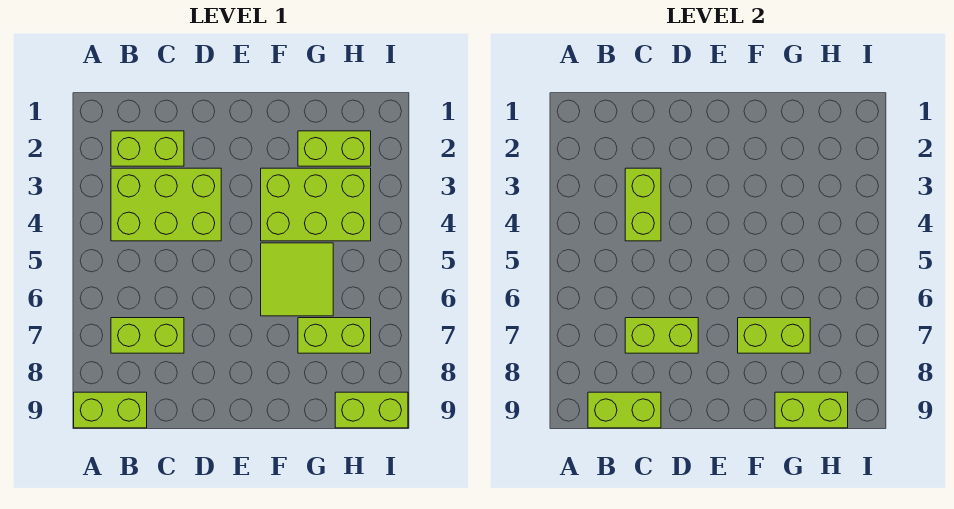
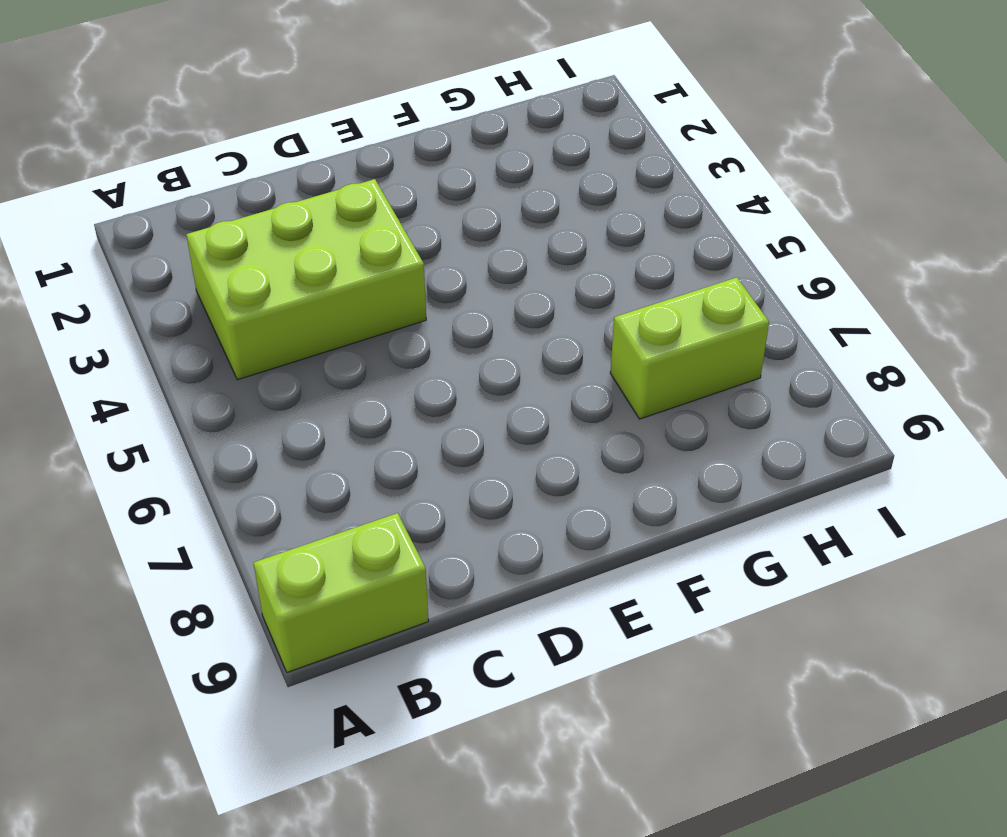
none -> lime brick B2:C2 level 1
none -> lime brick B7:C7 level 1
none -> lime brick F3:H4 level 1

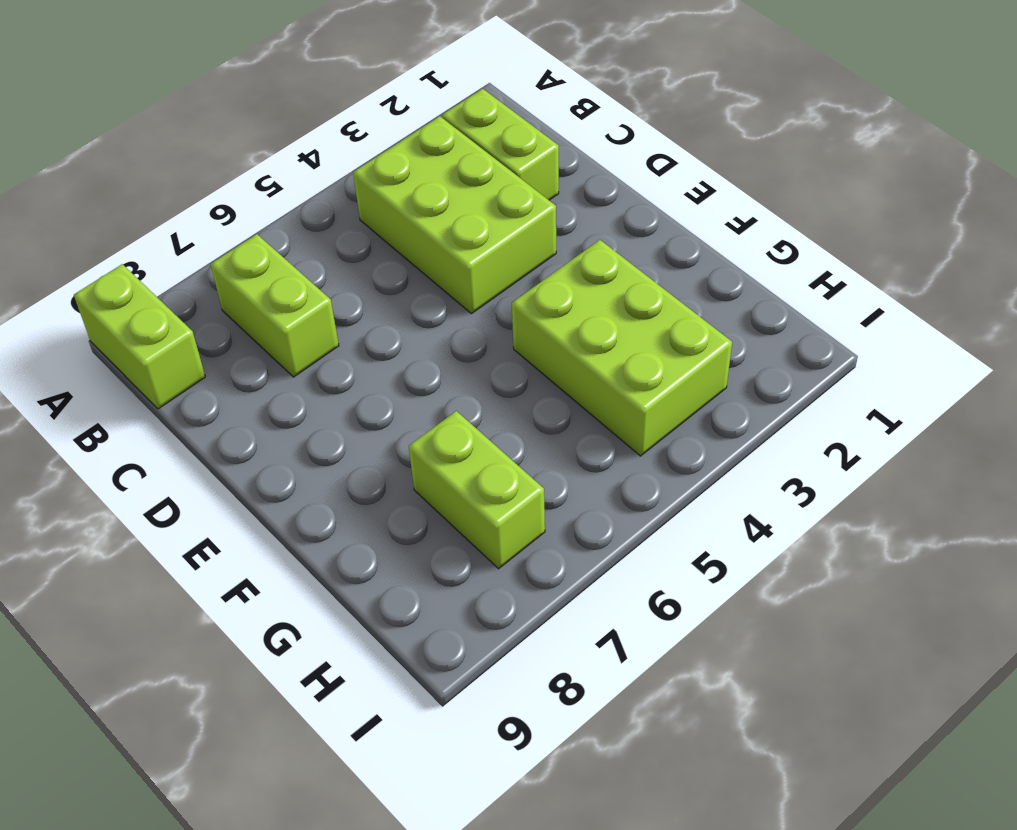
none -> lime tile F5:G6 level 1
none -> lime brick G2:H2 level 1
none -> lime brick H9:I9 level 1

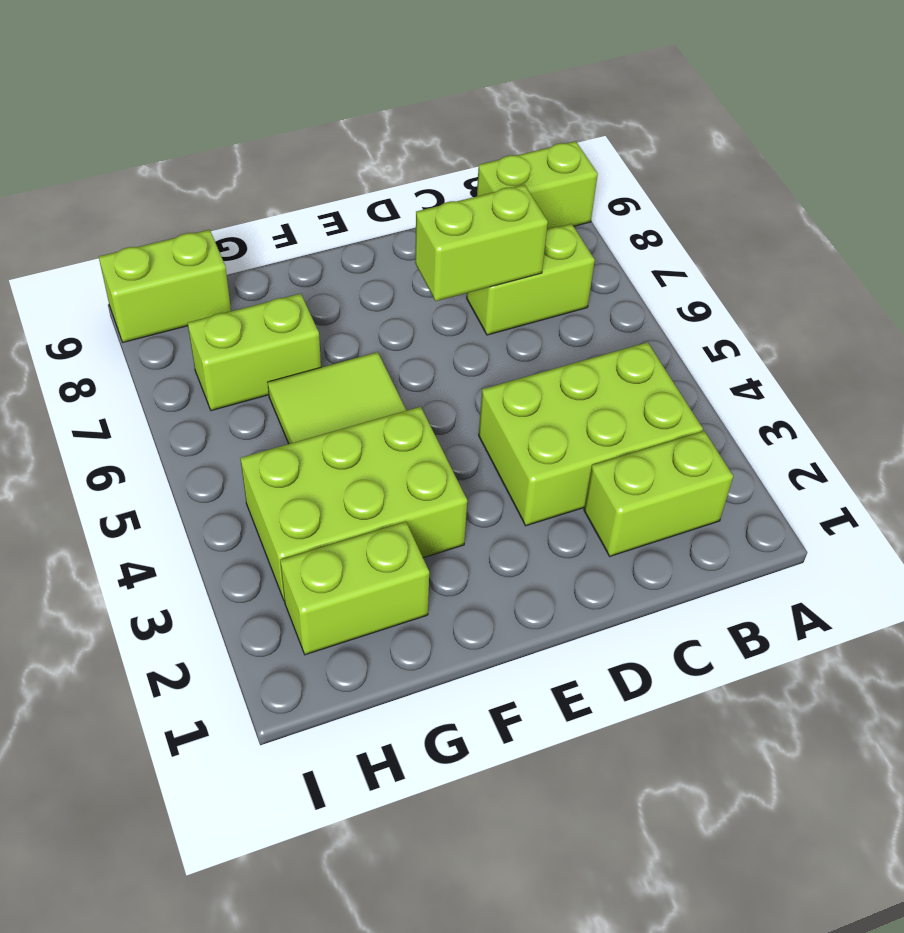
none -> lime brick B9:C9 level 2
none -> lime brick C3:C4 level 2
none -> lime brick F7:G7 level 2

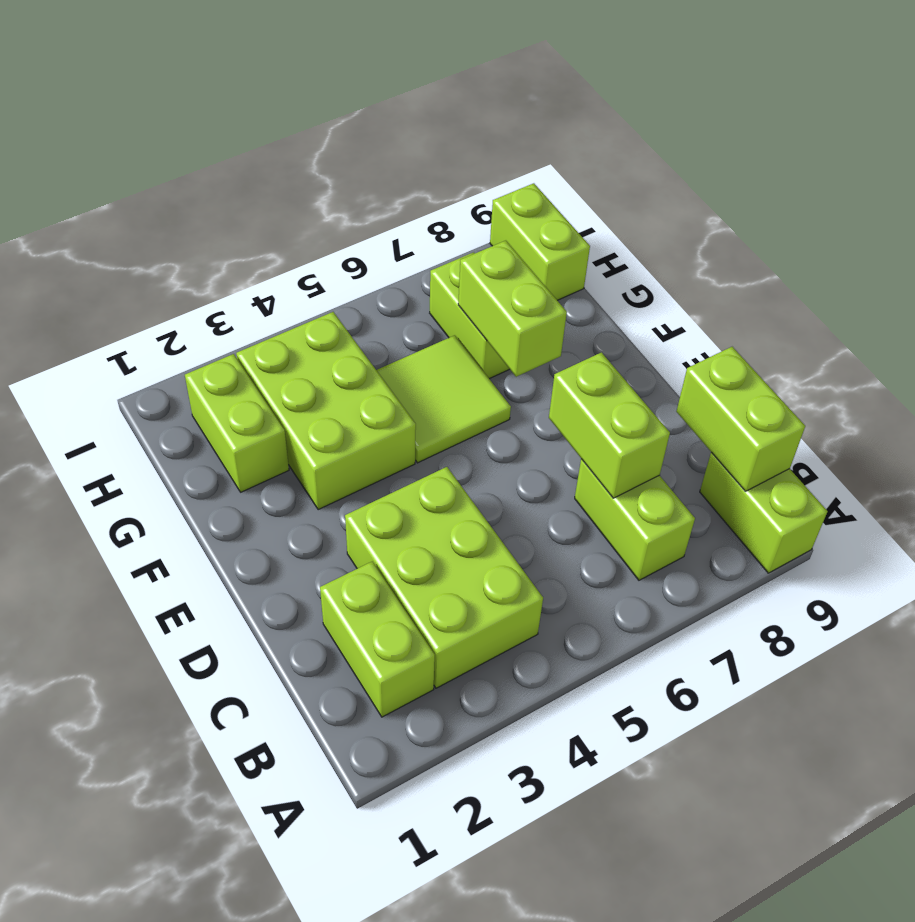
none -> lime brick C3:C4 level 2
none -> lime brick G9:H9 level 2

